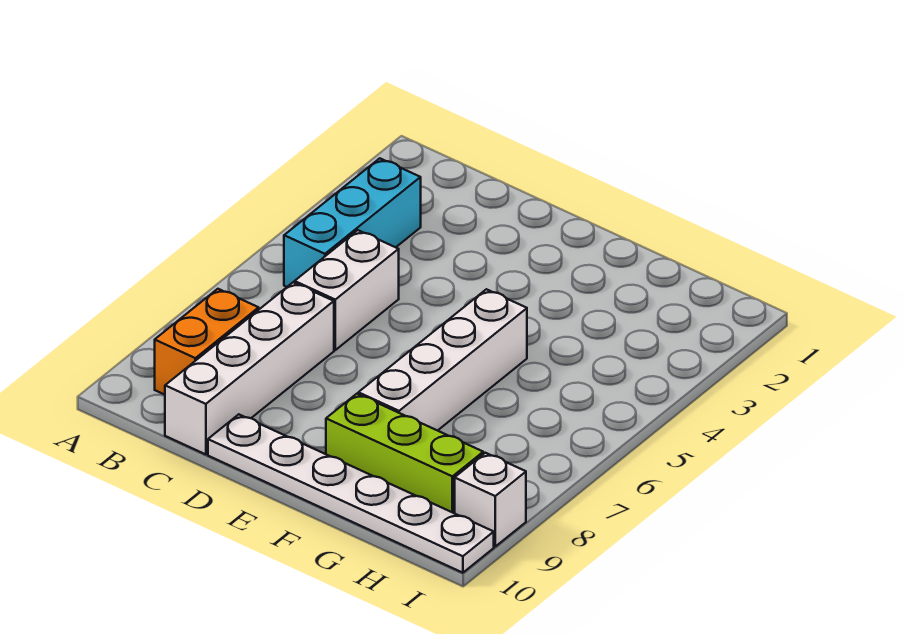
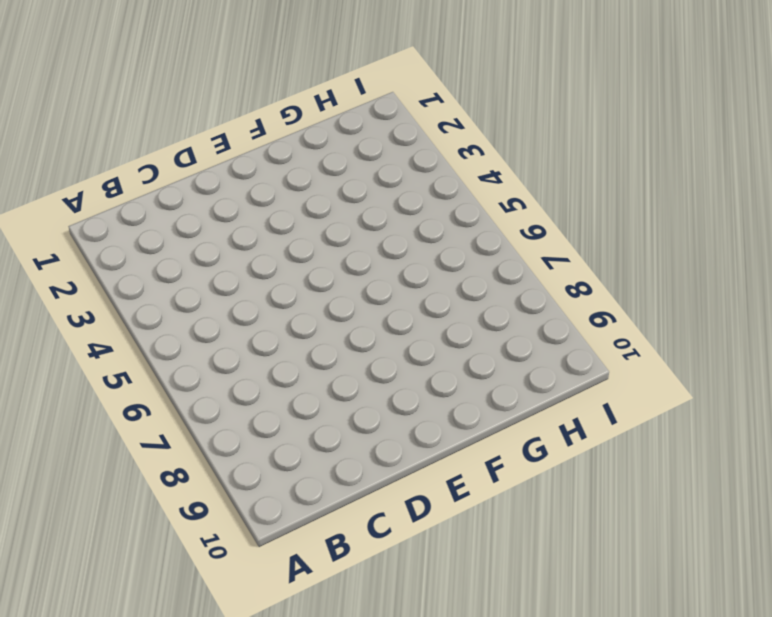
none -> cyan brick B3:B5 level 1
none -> orange brick B8:B9 level 1

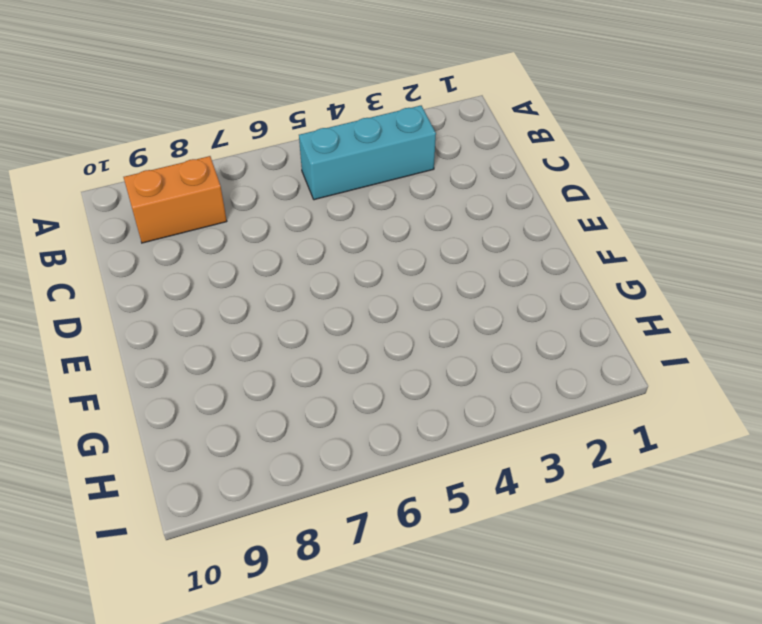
none -> white brick C5:C6 level 1
none -> white brick C7:C10 level 1

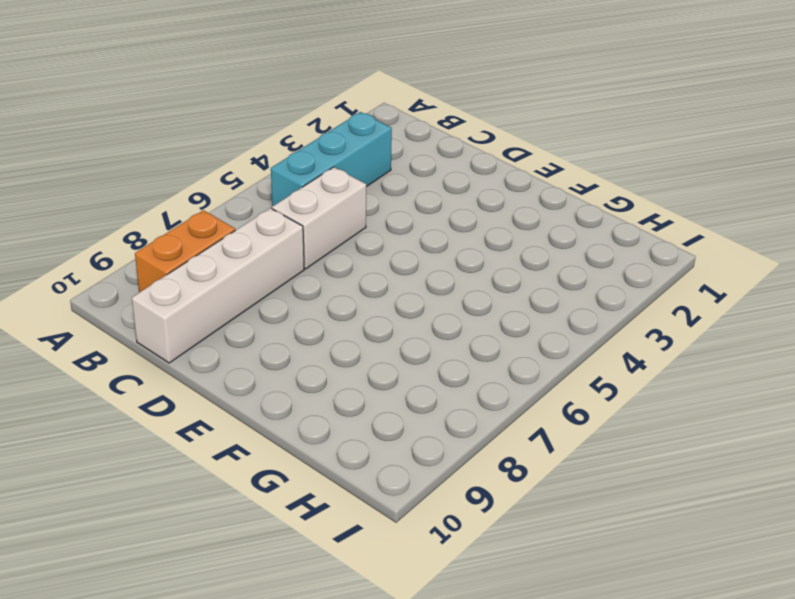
none -> white plate D10:I10 level 1
none -> white brick F5:F8 level 1

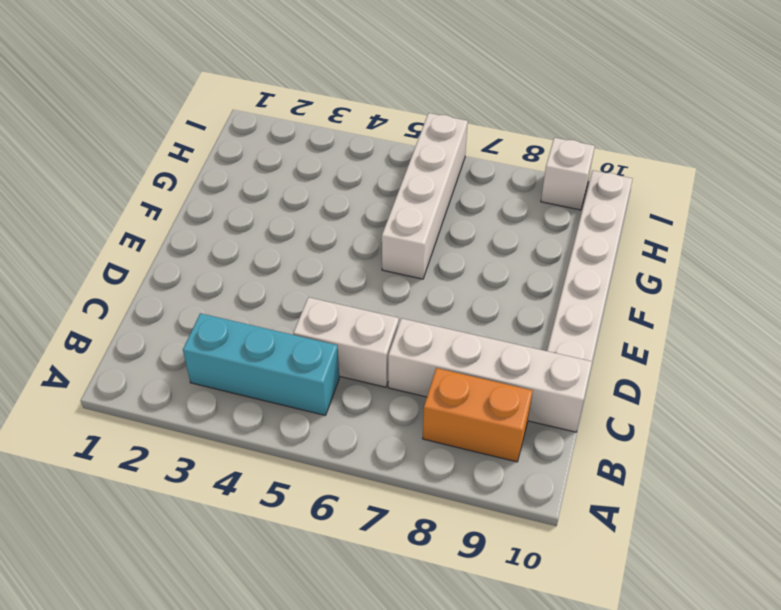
white brick F6:I6 level 1 -> white brick F5:F8 level 1
none -> lime brick F9:H9 level 1

